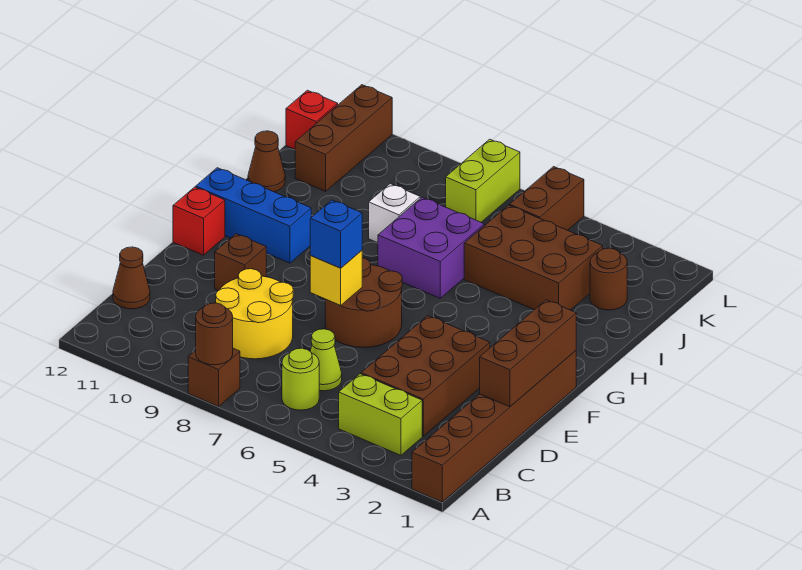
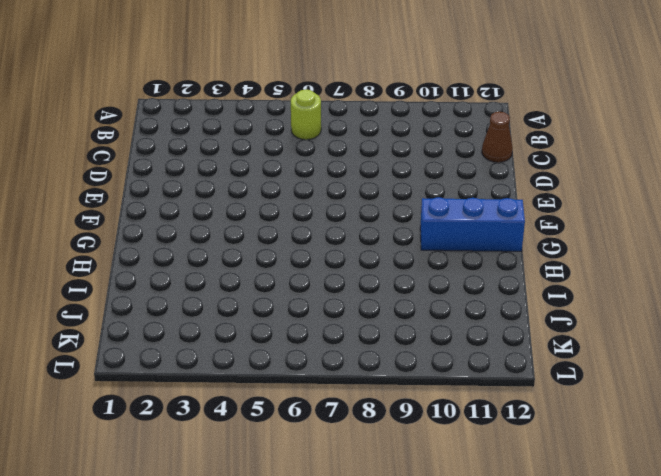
none -> brown brick A1:F1 level 1
none -> brown brick A8 level 1
none -> lime brick B3:B4 level 1

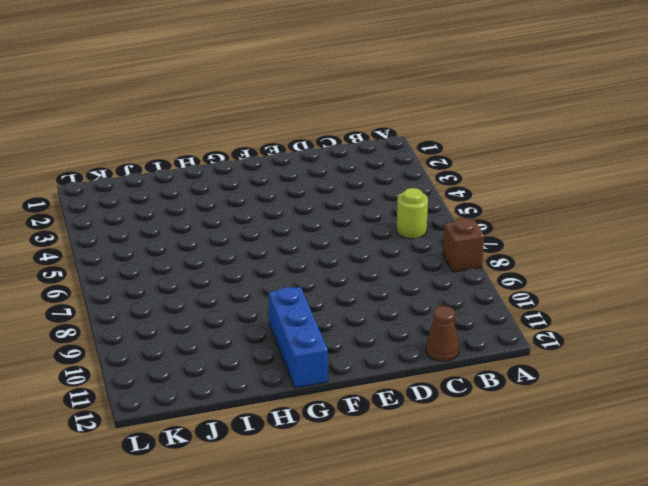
none -> brown brick A1:F1 level 1
none -> lime brick B3:B4 level 1
none -> brown brick C3:E4 level 1

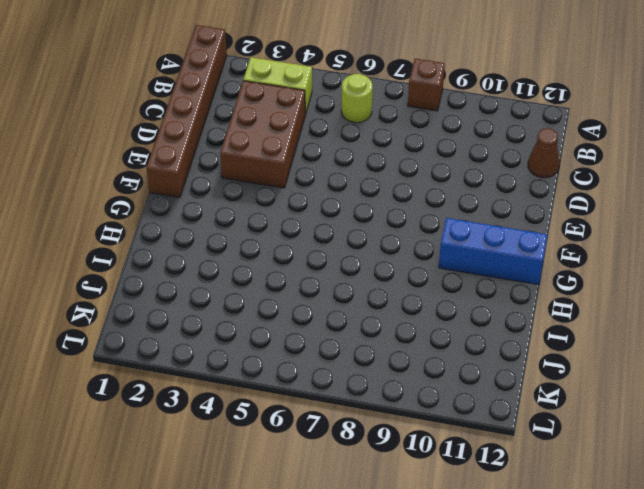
none -> lime cone C6 level 1
none -> yellow round brick C8:D9 level 1
none -> brown round brick E6:F7 level 1

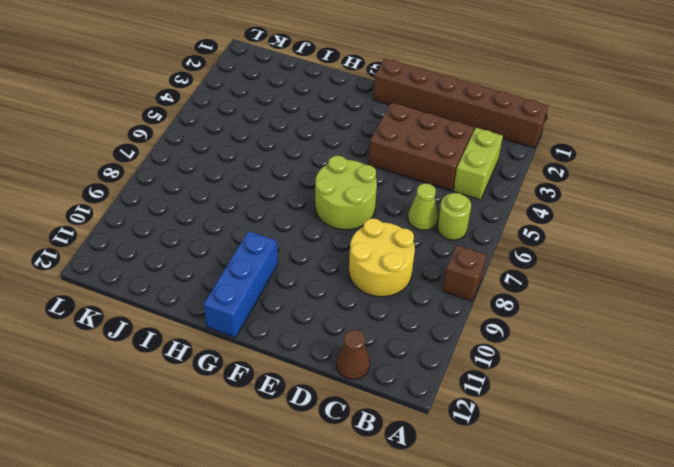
lime round brick E6:F7 level 1 -> brown round brick E6:F7 level 1
none -> brown brick E10 level 1
none -> red brick F12 level 1
none -> purple brick H6:I7 level 1

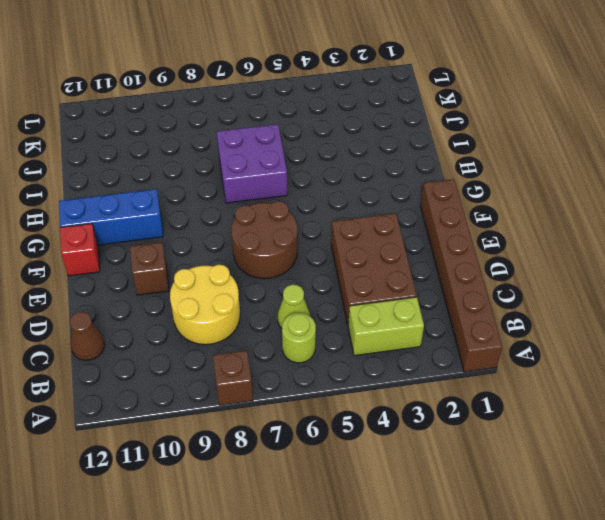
none -> brown brick I3:J5 level 1
none -> white brick I8 level 1
none -> brown cone I12 level 1

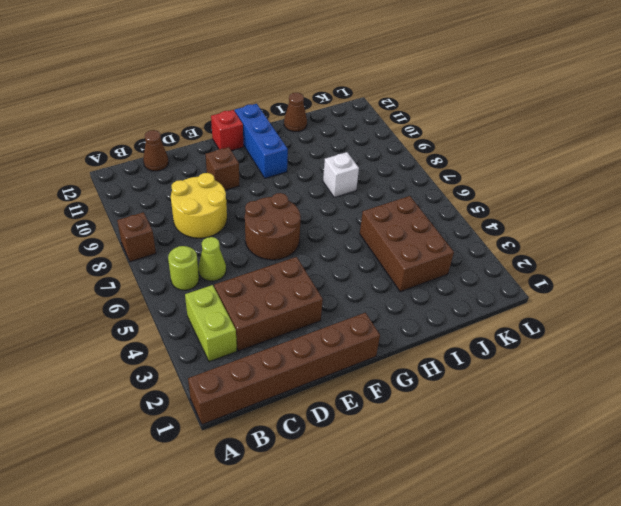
none -> purple brick H6:I7 level 1
none -> brown round brick J2 level 1
none -> brown brick J11:L11 level 1

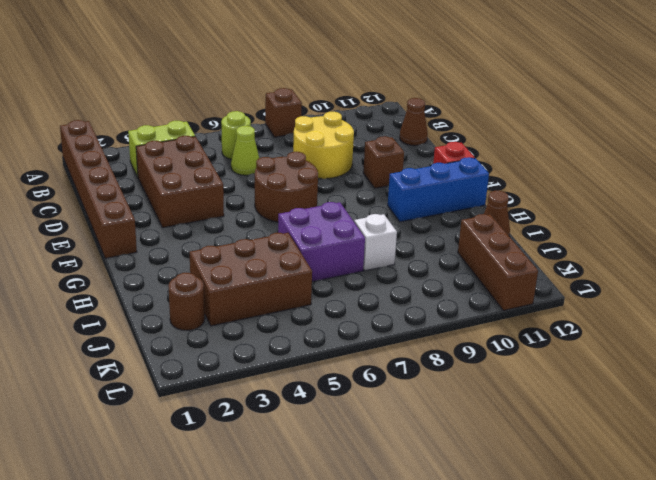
none -> brown brick K5:L5 level 1
none -> lime brick K7:L7 level 1
none -> red brick K12 level 1

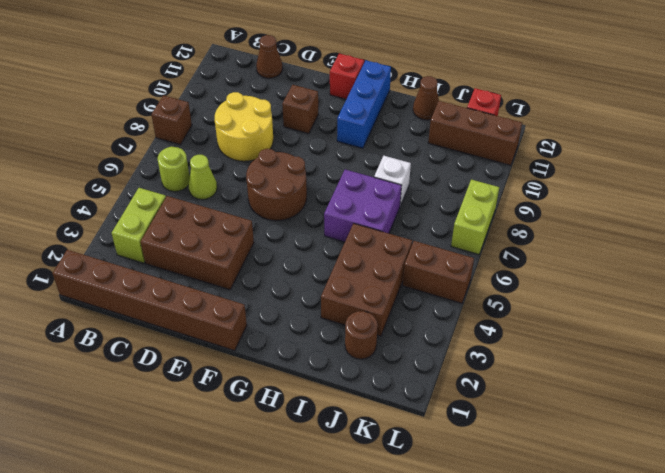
lime brick L7:L8 level 1 -> lime brick K7:L7 level 1
none -> brown round brick A8 level 2
none -> brown brick D1:F1 level 2
none -> yellow brick E7 level 2

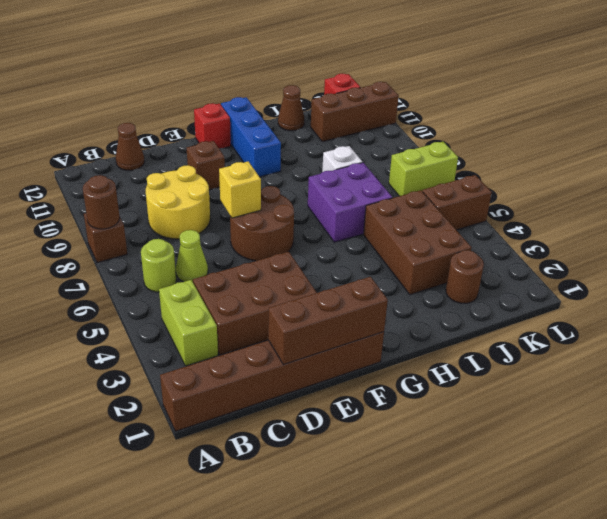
none -> blue brick E7 level 3

